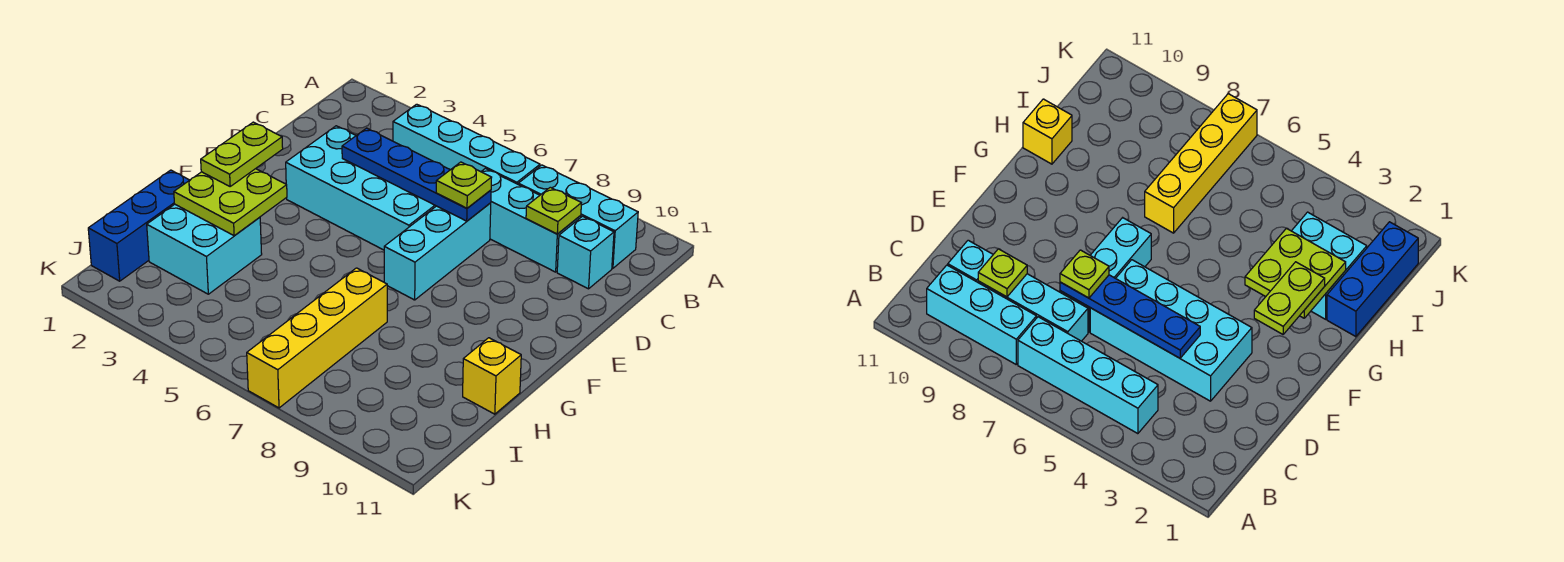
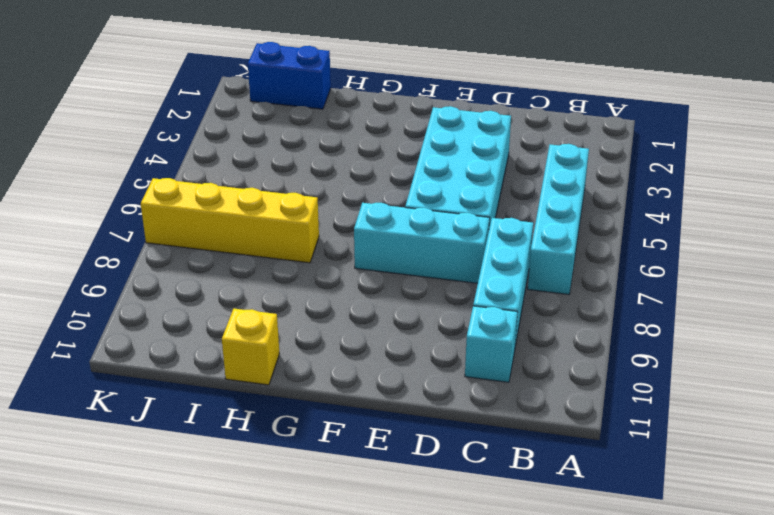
blue brick I1:J1 level 1 -> blue brick H1:J1 level 1
none -> cyan brick B8:B10 level 1
none -> cyan brick H2:I3 level 1
none -> lime plate C9 level 2

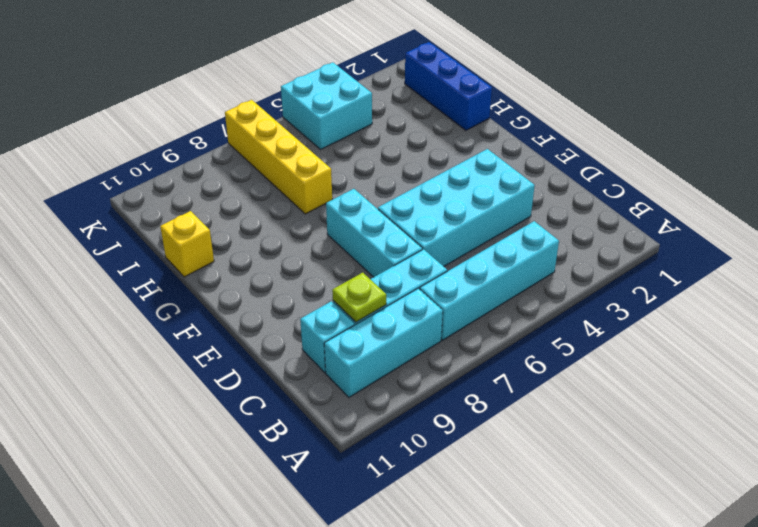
cyan brick J4:K5 level 1 -> cyan brick H2:I3 level 1
none -> blue plate D4:D7 level 2
none -> lime plate G2:H3 level 2
none -> lime plate D7 level 3

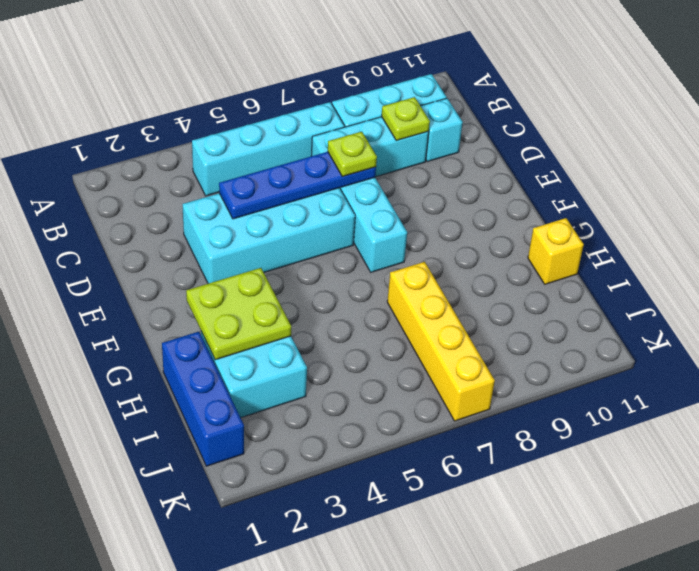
none -> lime plate F2:G2 level 3

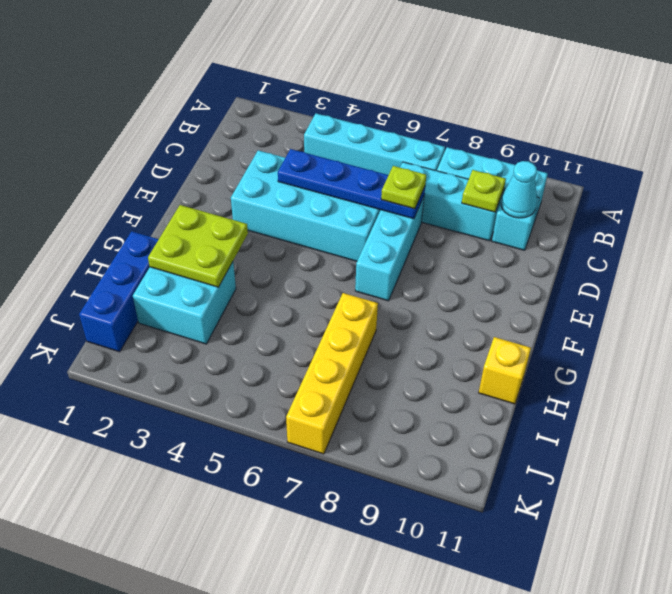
cyan cone C10 level 2 -> none
none -> lime plate F2:G2 level 3

